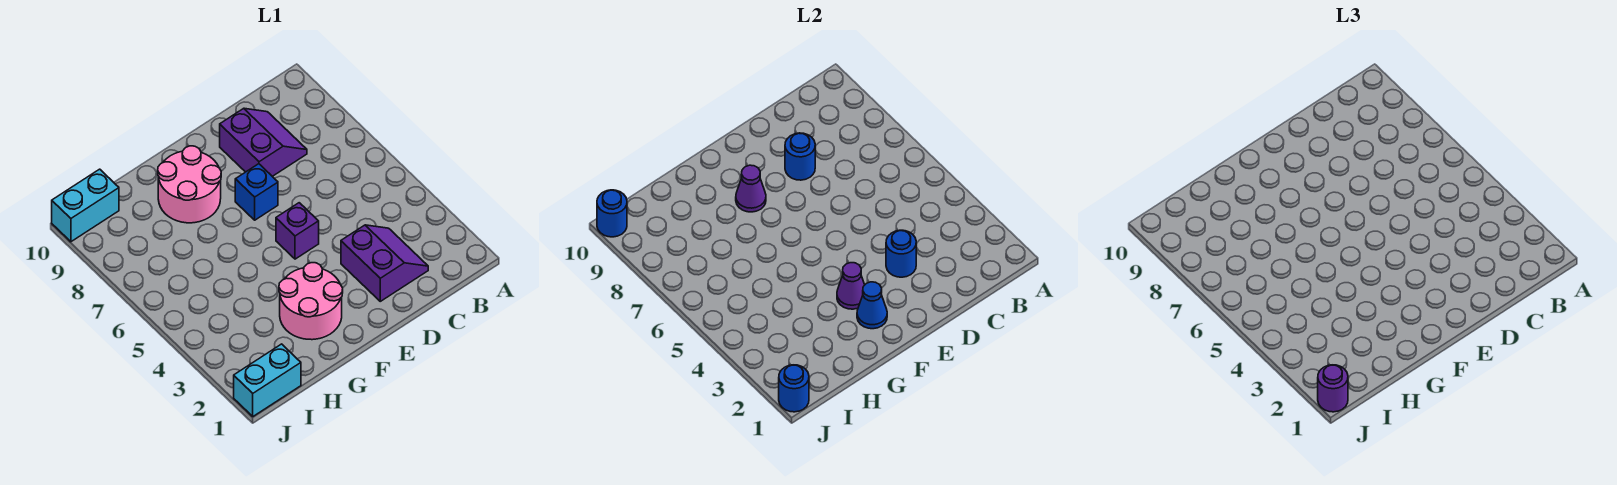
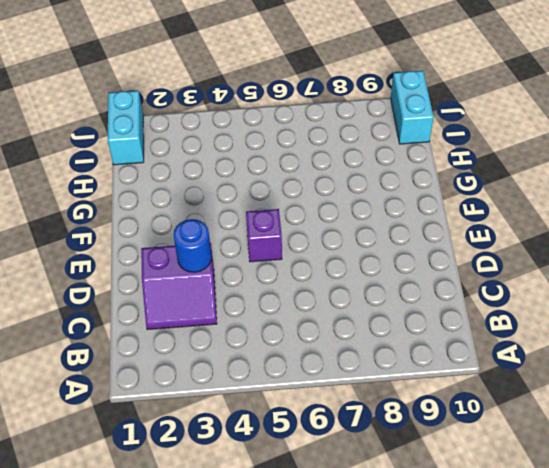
none -> purple slope C8:D9 level 1 top D
none -> blue brick E7 level 1
none -> pink round brick F2:G3 level 1

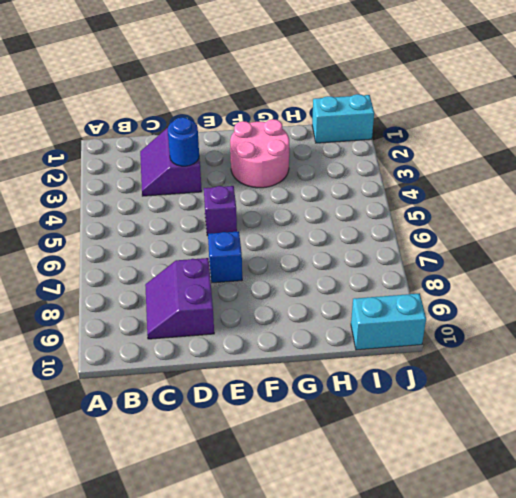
none -> pink round brick F8:G9 level 1
none -> blue round brick D8 level 2
none -> blue cone F2 level 2

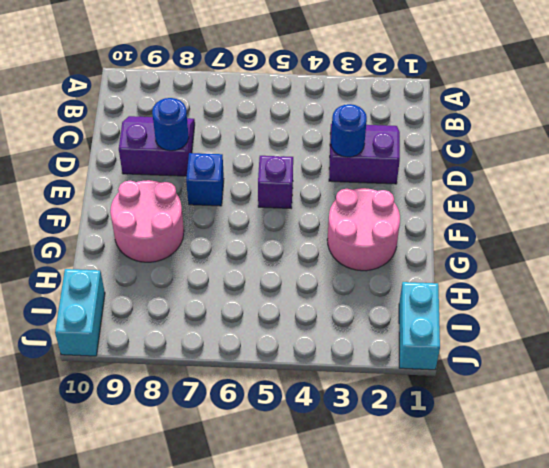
none -> blue cone F2 level 2
none -> purple cone F3 level 2
none -> purple cone F8 level 2

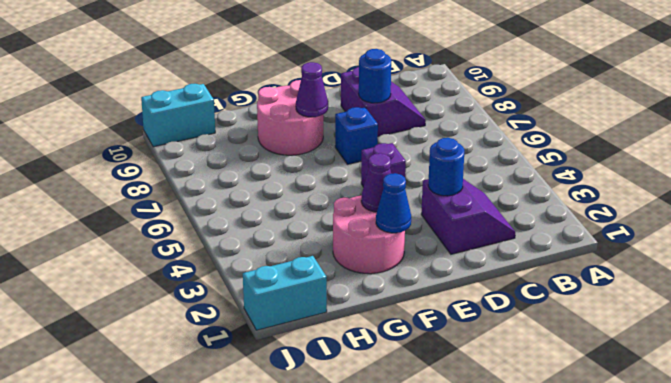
none -> blue round brick J1 level 2
none -> blue round brick J10 level 2
none -> purple round brick J1 level 3

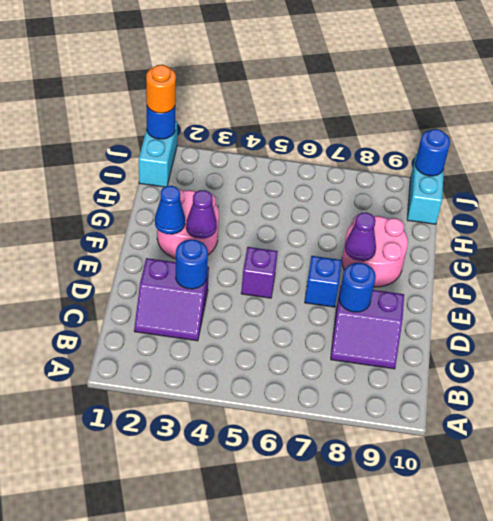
orange round brick J1 level 3 -> purple round brick J1 level 3

